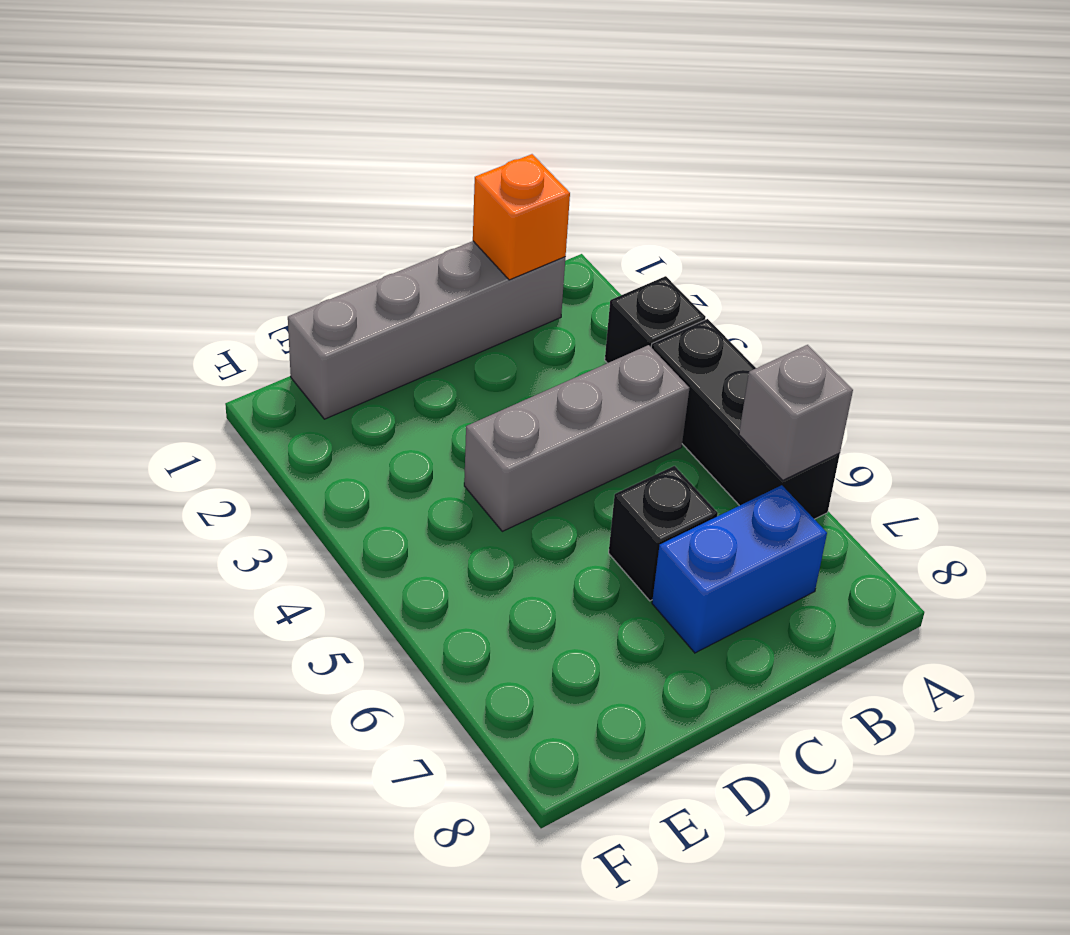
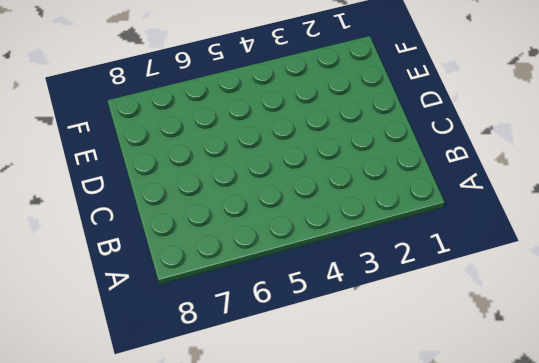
none -> black brick A3 level 1
none -> black brick A4:A6 level 1

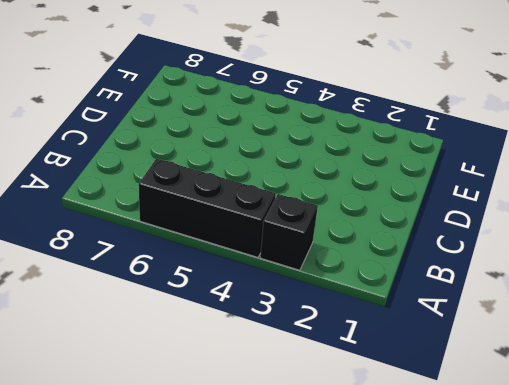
none -> grey brick B1:E1 level 1
none -> grey brick B4:D4 level 1

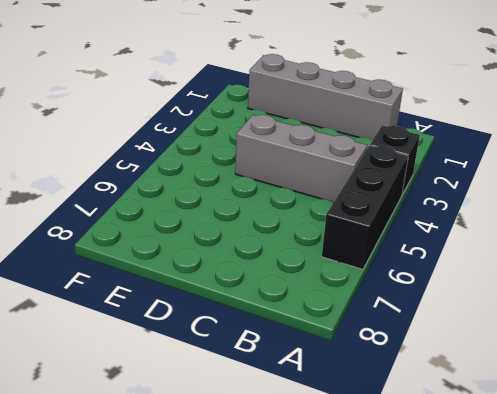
none -> blue brick B7:C7 level 1
none -> black brick C6 level 1

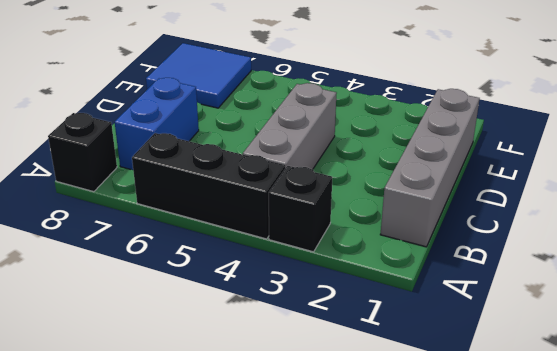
black brick A8 level 1 -> black brick C6 level 1
blue tile E7:F8 level 1 -> none
none -> grey brick A6 level 2
none -> orange brick B1 level 2

